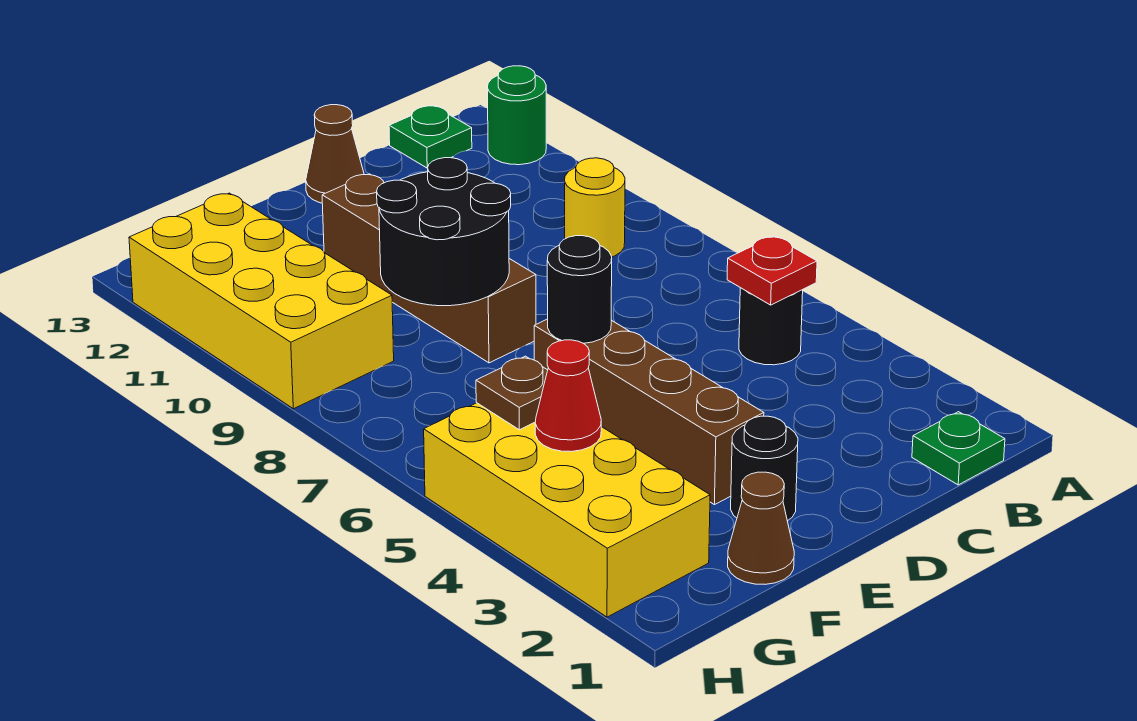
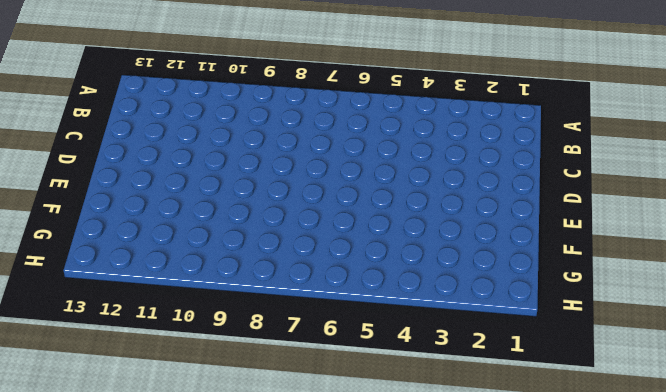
none -> green round brick A12 level 1
none -> green plate B1 level 1
none -> black round brick B5 level 1

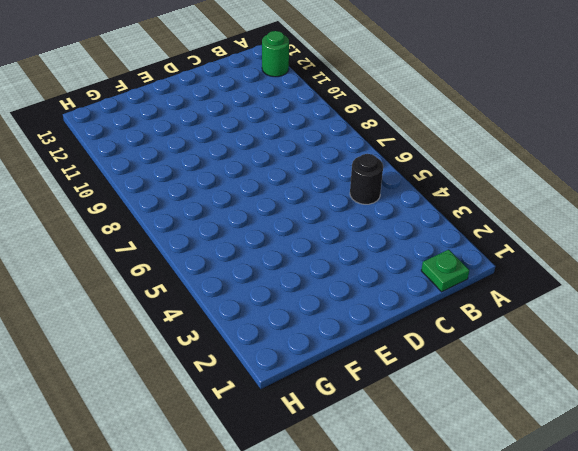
none -> yellow round brick B9 level 1
none -> green plate B13 level 1
none -> brown cone D13 level 1

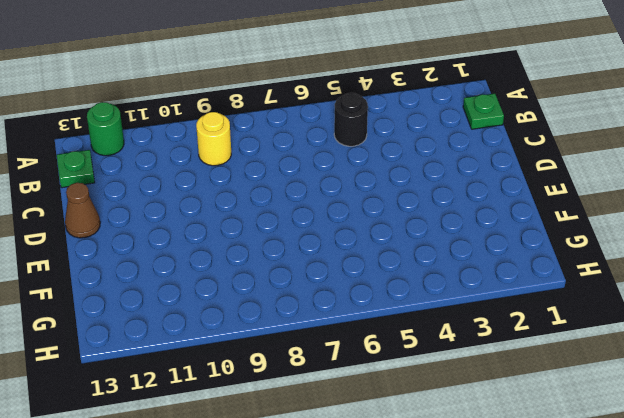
none -> black round brick E2 level 1
none -> brown brick E3:E6 level 1
none -> brown brick E8:E11 level 1

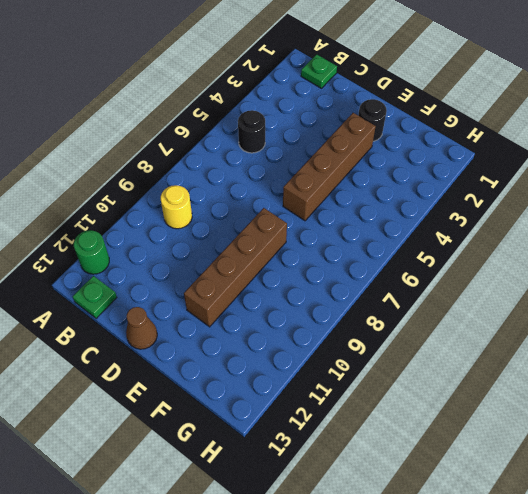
none -> brown cone F1 level 1
none -> yellow brick G2:H5 level 1
none -> yellow brick G9:H12 level 1

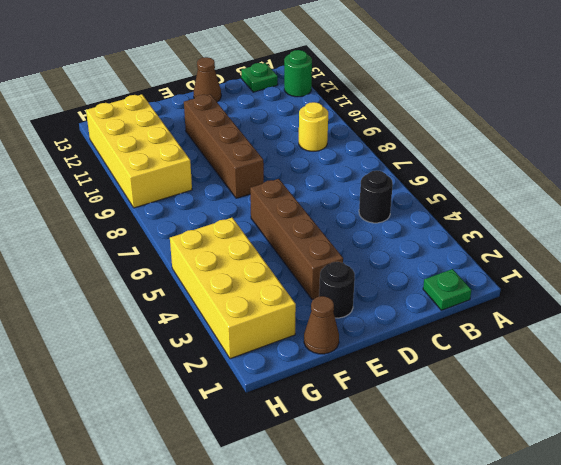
none -> red plate B5 level 2
none -> black round brick E6 level 2
none -> black round brick E8:F9 level 2

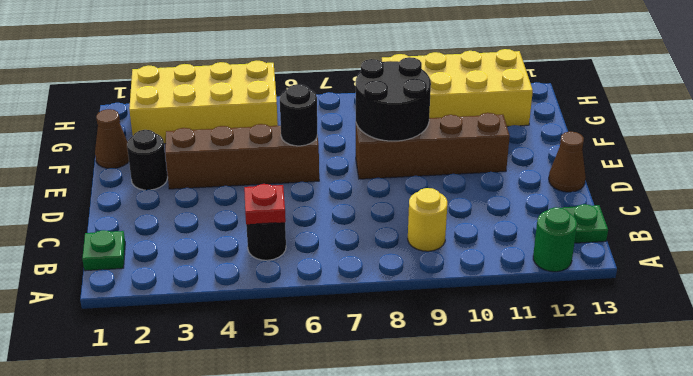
none -> red cone G4 level 2
none -> brown plate G5 level 2

